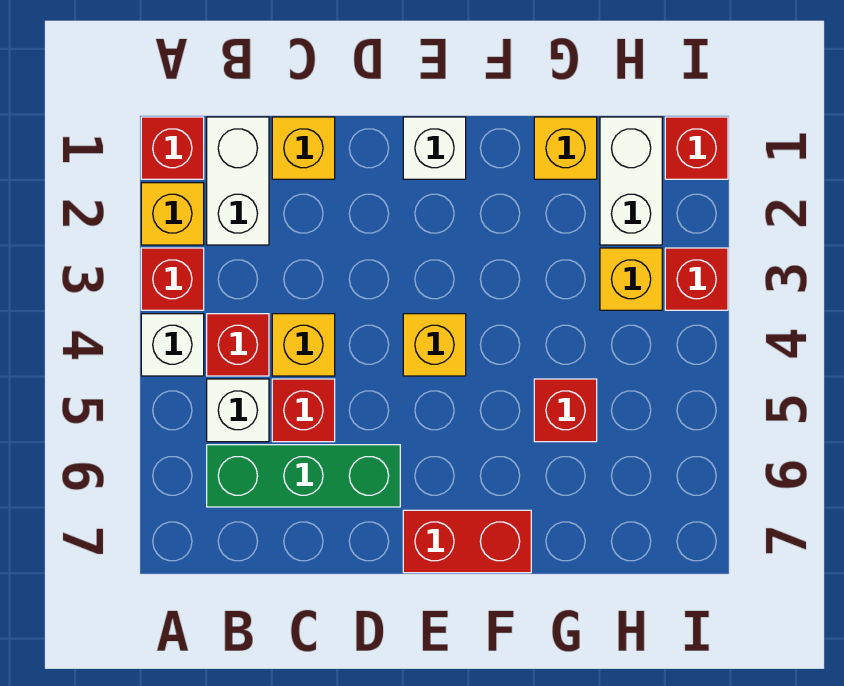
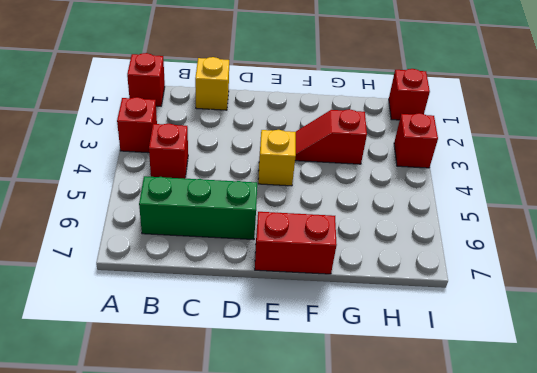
red slope F3:G3 level 1 top G -> none
none -> yellow brick A2 level 1
none -> white brick A4 level 1
none -> white brick B1:B2 level 1

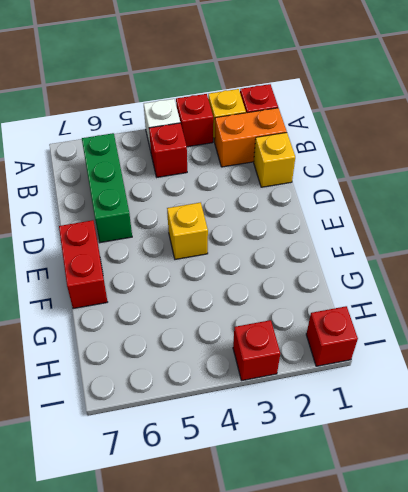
orange brick B1:B2 level 1 -> white brick B1:B2 level 1
none -> white brick B5 level 1
none -> yellow brick C4 level 1
none -> red brick C5 level 1

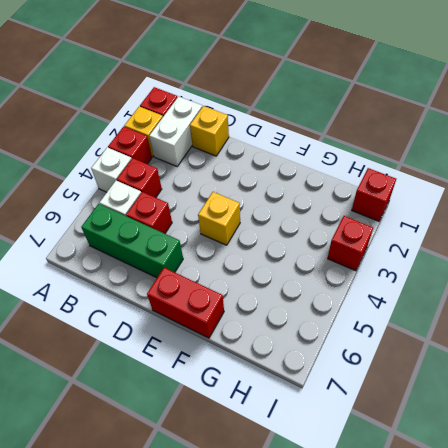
none -> yellow brick C4 level 1
none -> white brick E1 level 1
none -> yellow brick G1 level 1

